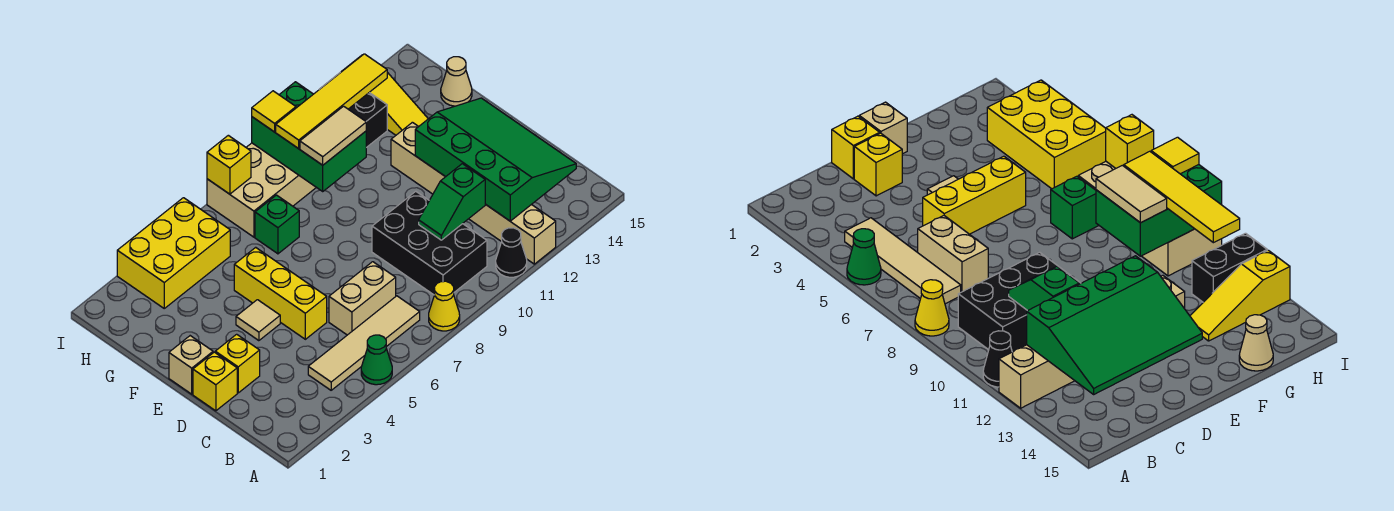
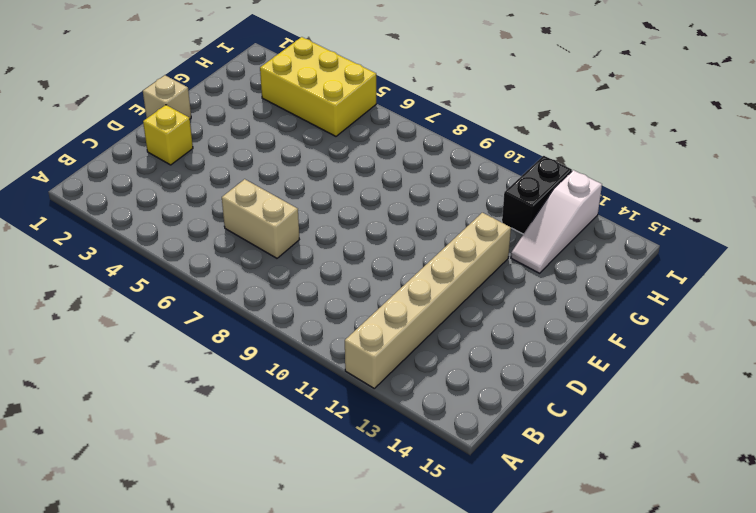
white slope G13:I13 level 1 top I -> yellow slope G13:I13 level 1 top I
none -> green cone A5 level 1
none -> yellow cone A8 level 1
none -> black cone A11 level 1

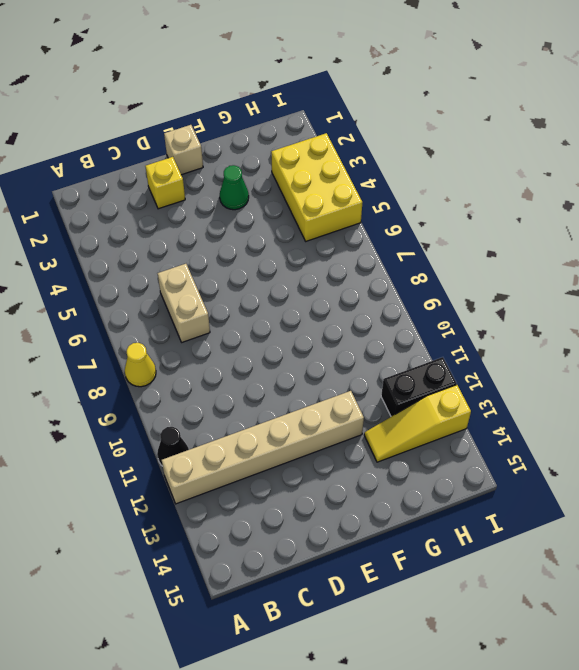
green cone F3 level 1 -> green cone A5 level 1
none -> tan tile B4:B7 level 1
none -> black brick B9:D10 level 1
none -> yellow brick D1 level 1

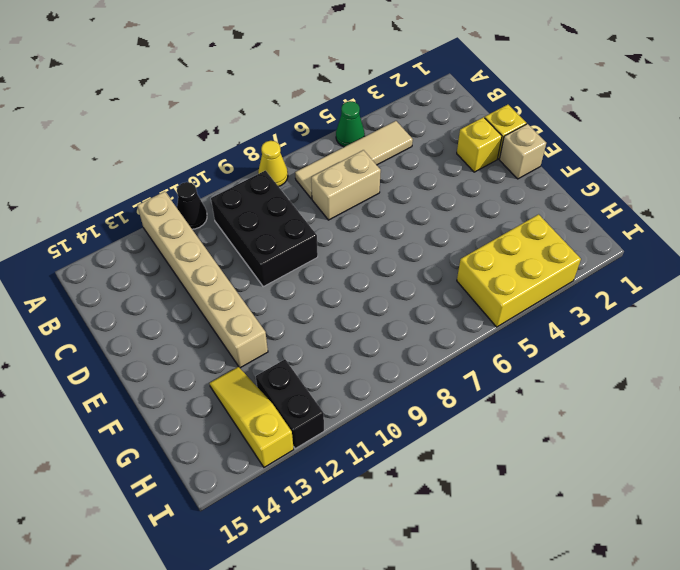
none -> yellow brick D5:F5 level 1
none -> tan tile E4 level 1
none -> green brick G7 level 1

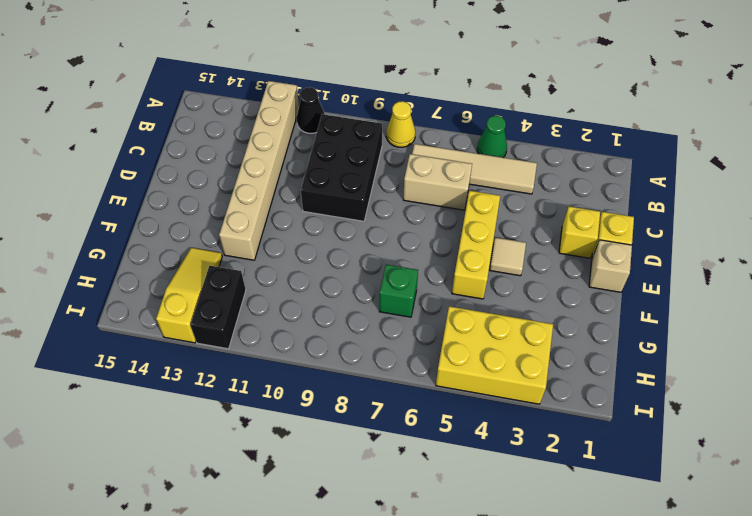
none -> tan cone G15 level 1
none -> tan brick H7:I10 level 1
none -> green slope B12:E14 level 2 top 12

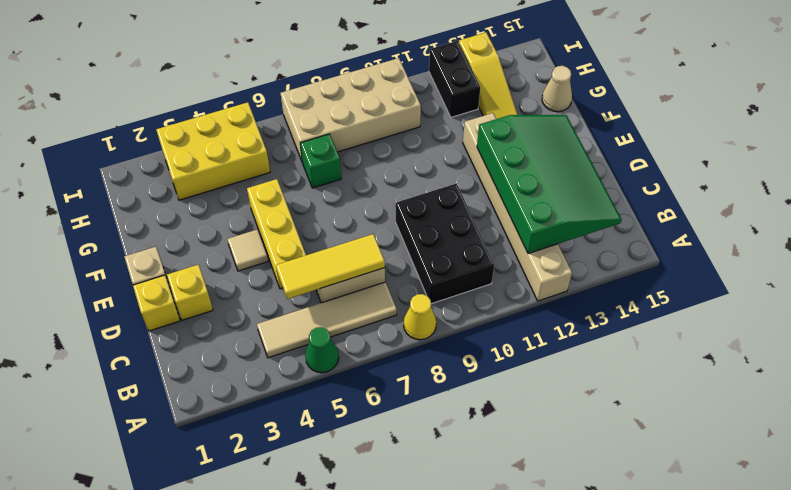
yellow tile C5:C7 level 2 -> none
none -> black cone A11 level 1
none -> green slope C10:C11 level 2 top 11
none -> green brick G9:I10 level 2

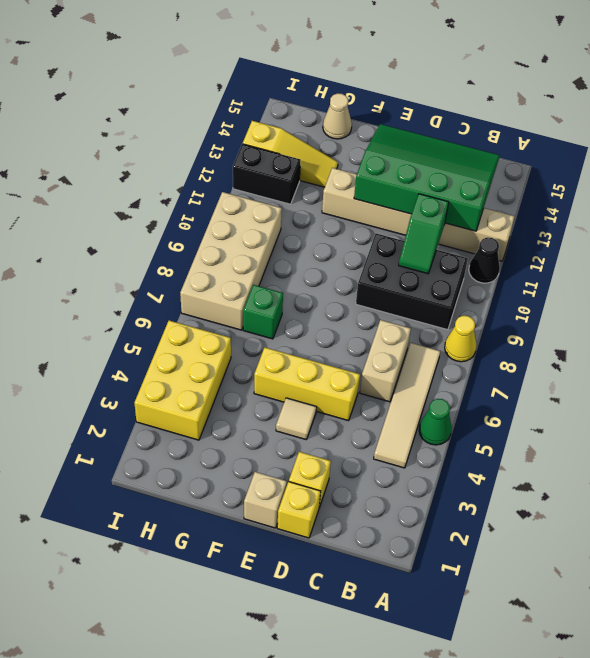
none -> green brick G9:I10 level 2
none -> yellow brick I7 level 2
none -> tan tile G9:G10 level 3

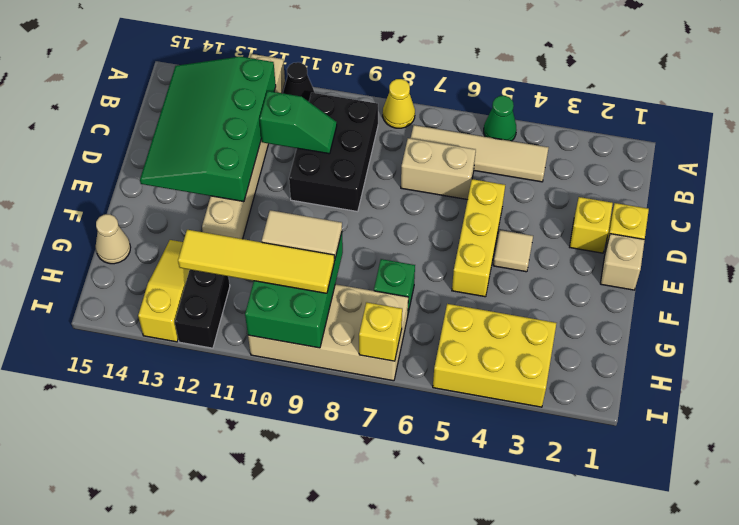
none -> yellow tile I9 level 3

